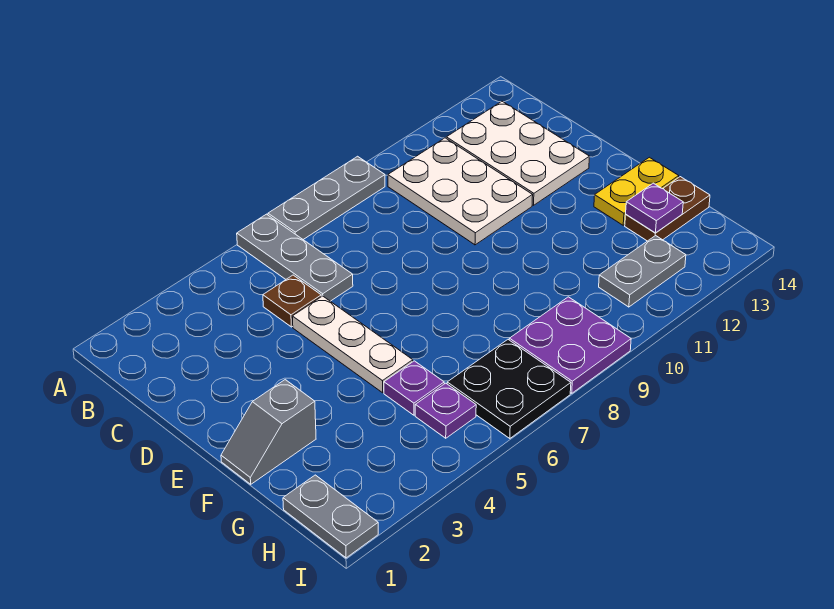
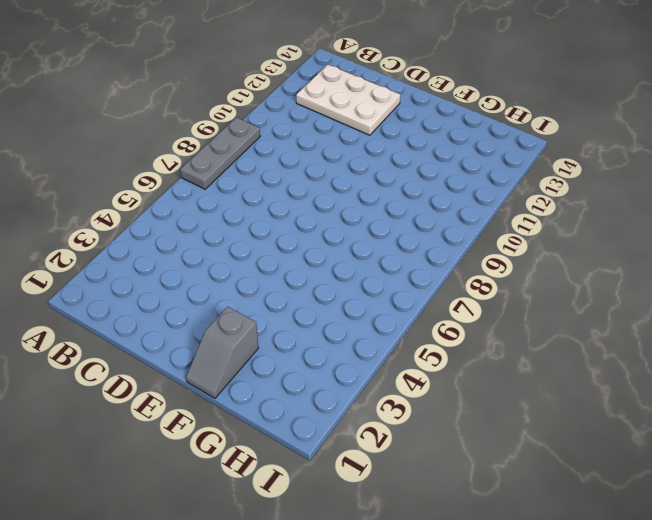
none -> grey plate A6:C6 level 1
none -> white plate B10:D11 level 1
none -> brown plate C5 level 1

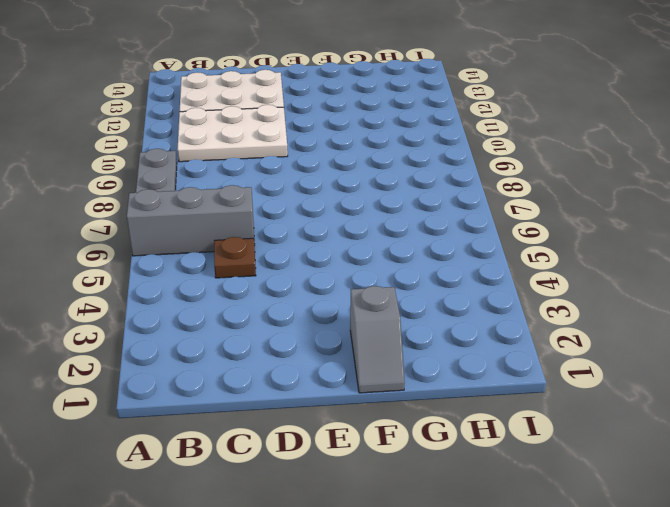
grey brick A6:C6 level 1 -> grey plate A6:C6 level 1
none -> white plate D5:F5 level 1
none -> yellow plate F13:F14 level 1
none -> purple plate G5 level 1

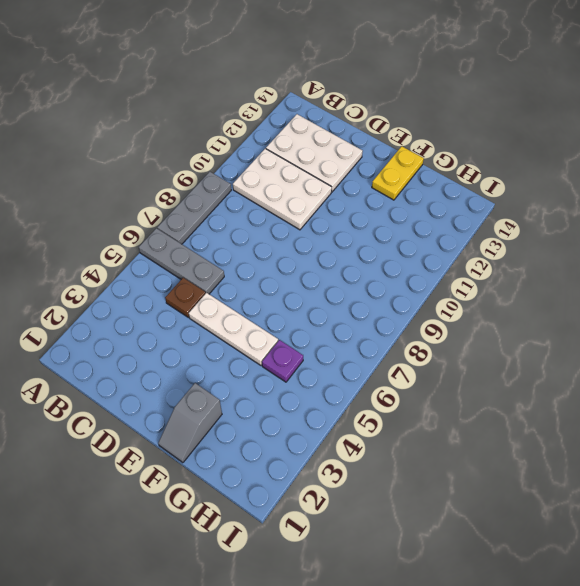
none -> brown plate G13:G14 level 1
none -> grey plate H1:I1 level 1
none -> purple plate H5 level 1

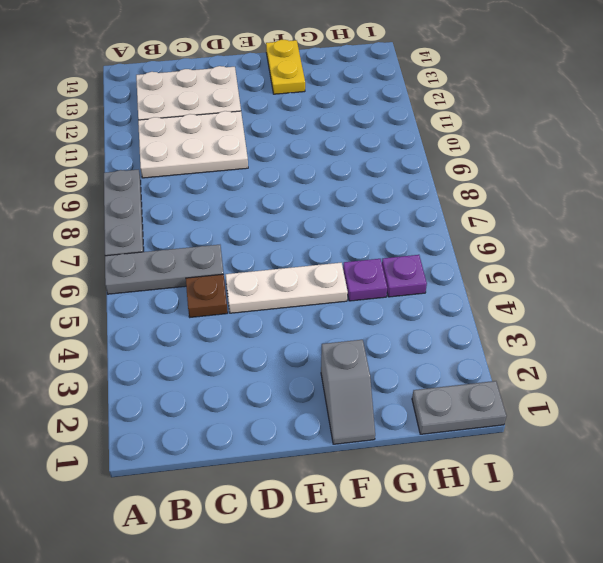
none -> brown plate G13:G14 level 1
none -> black plate H6:I7 level 1
none -> purple plate H8:I9 level 1

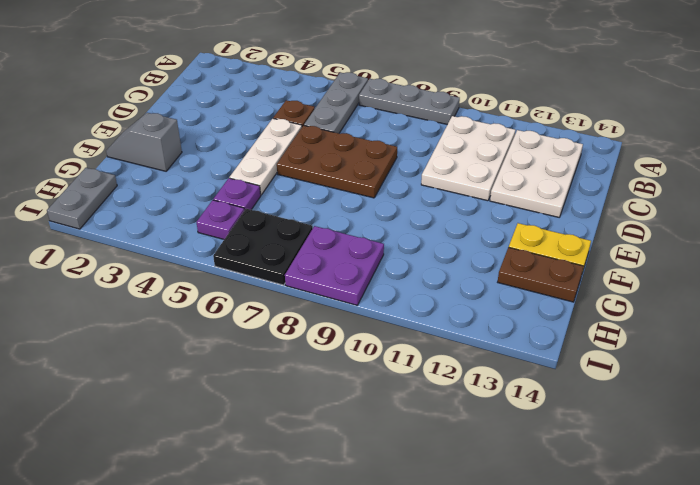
brown plate D6:E8 level 1 -> none
none -> grey plate H11:H12 level 1
none -> purple plate G13 level 2

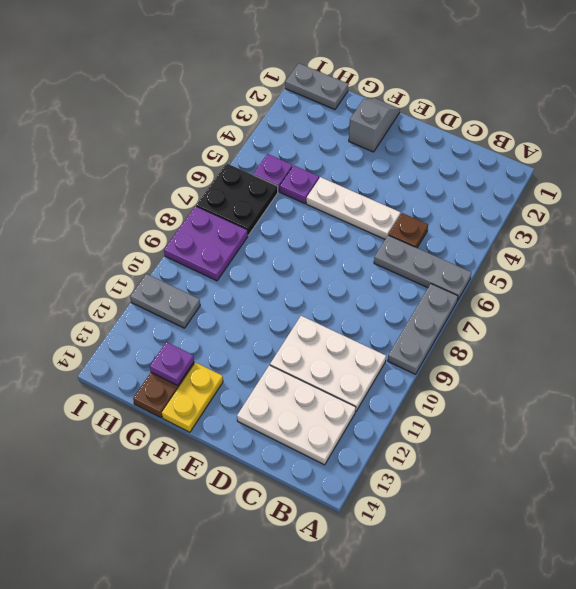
grey plate H11:I11 level 1 -> grey plate H11:H12 level 1

